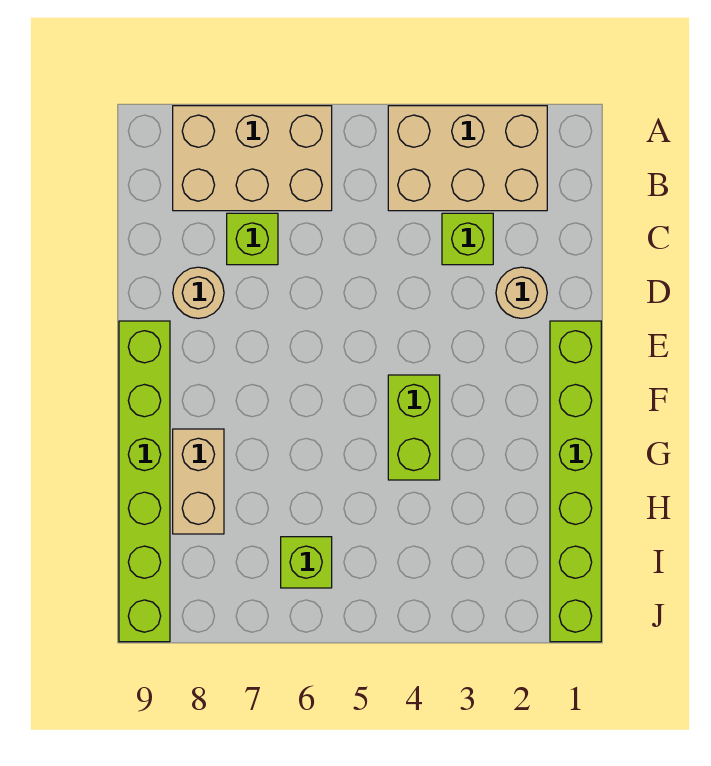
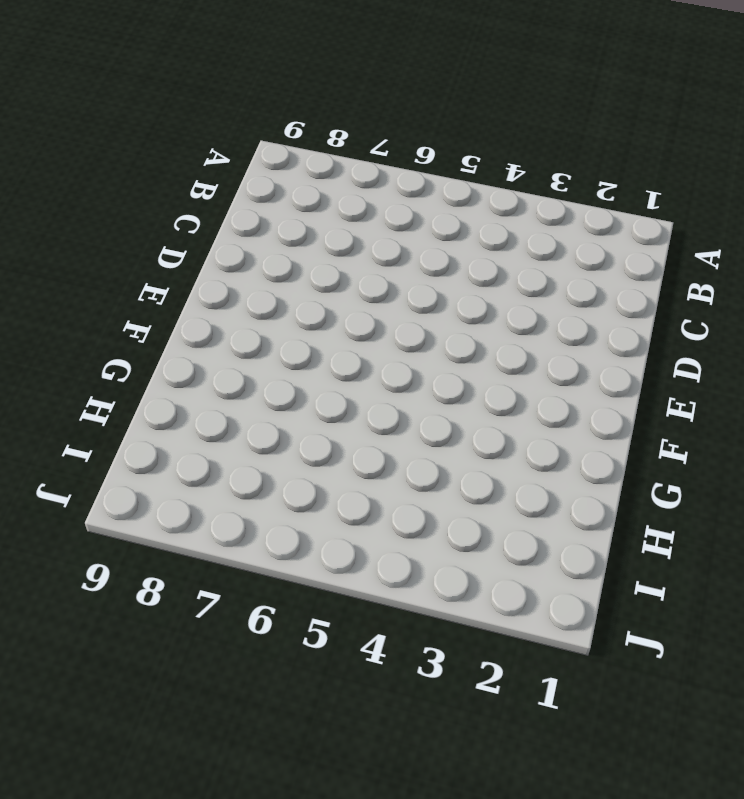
none -> tan brick A2:B4 level 1
none -> tan brick A6:B8 level 1

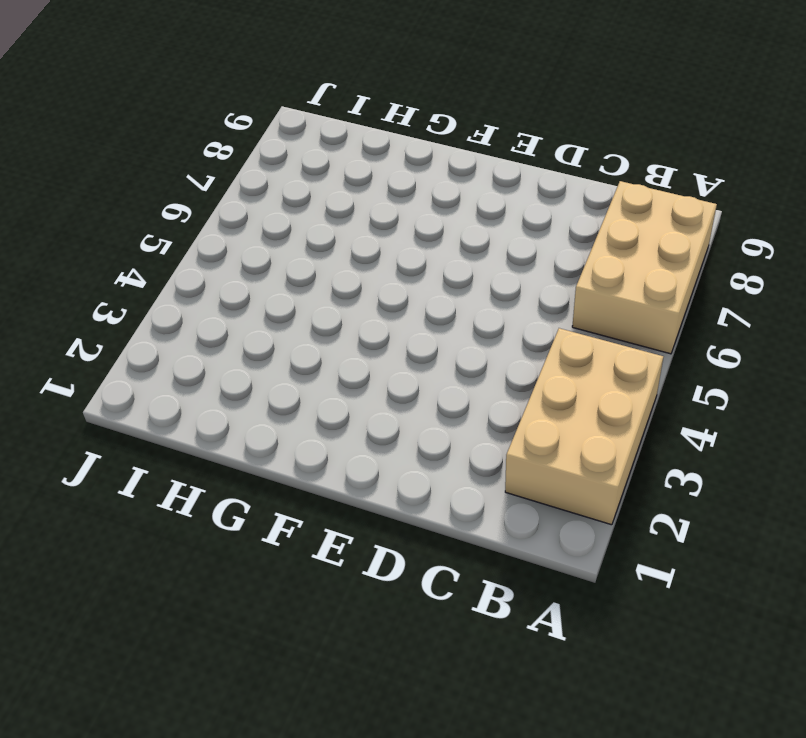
none -> lime brick C3 level 1
none -> lime brick C7 level 1

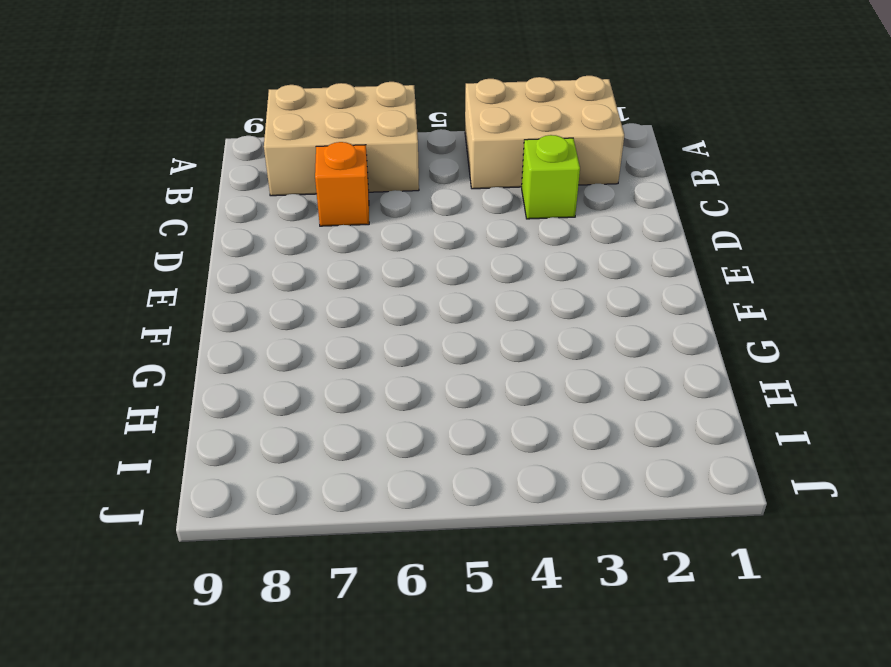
orange brick C7 level 1 -> lime brick C7 level 1
none -> tan round brick D2 level 1
none -> tan round brick D8 level 1

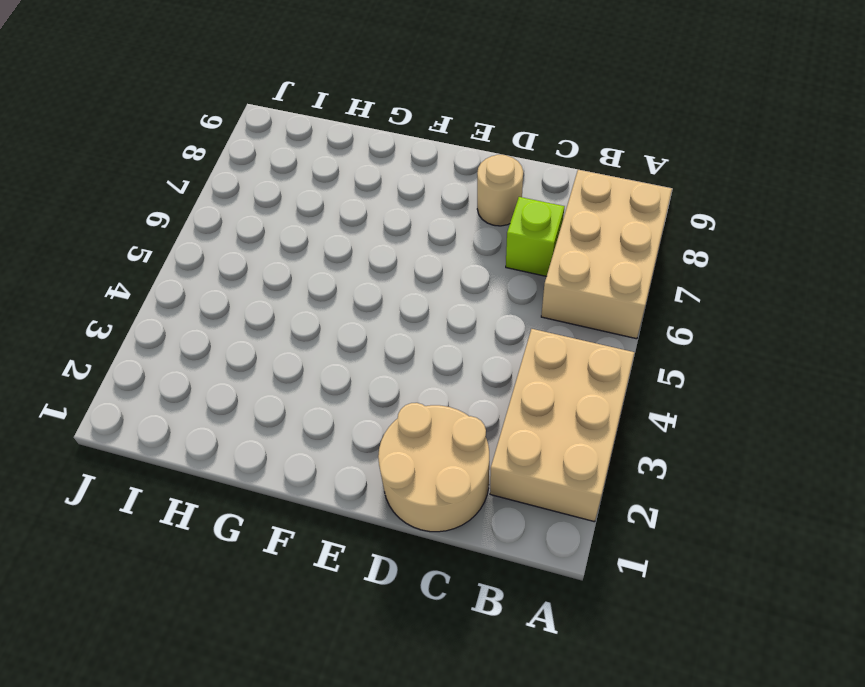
tan round brick C1:D2 level 1 -> tan round brick D2 level 1
none -> lime brick C3 level 1
none -> lime brick E1:J1 level 1

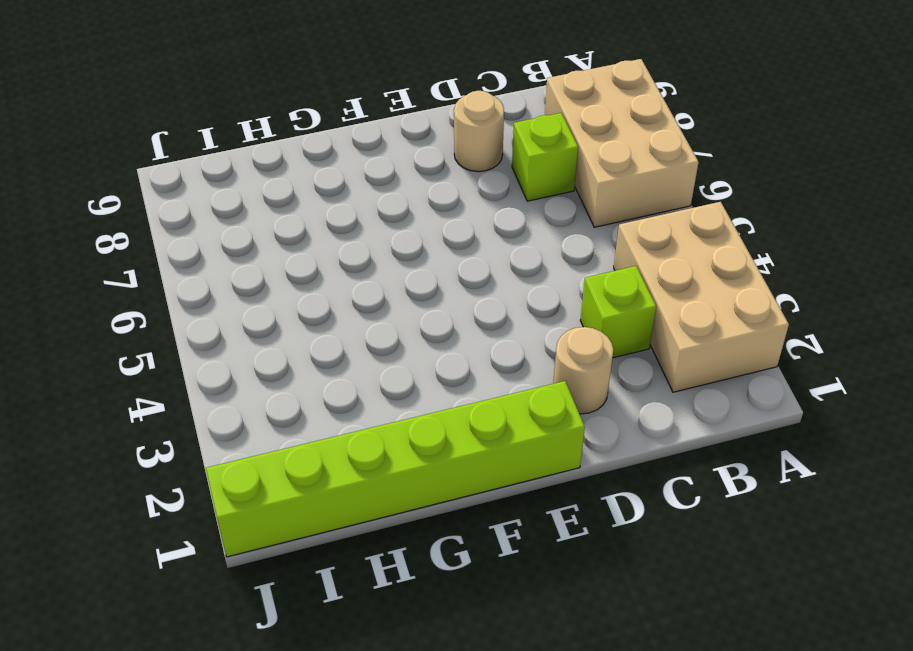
none -> lime brick E9:J9 level 1
none -> lime brick F4:G4 level 1

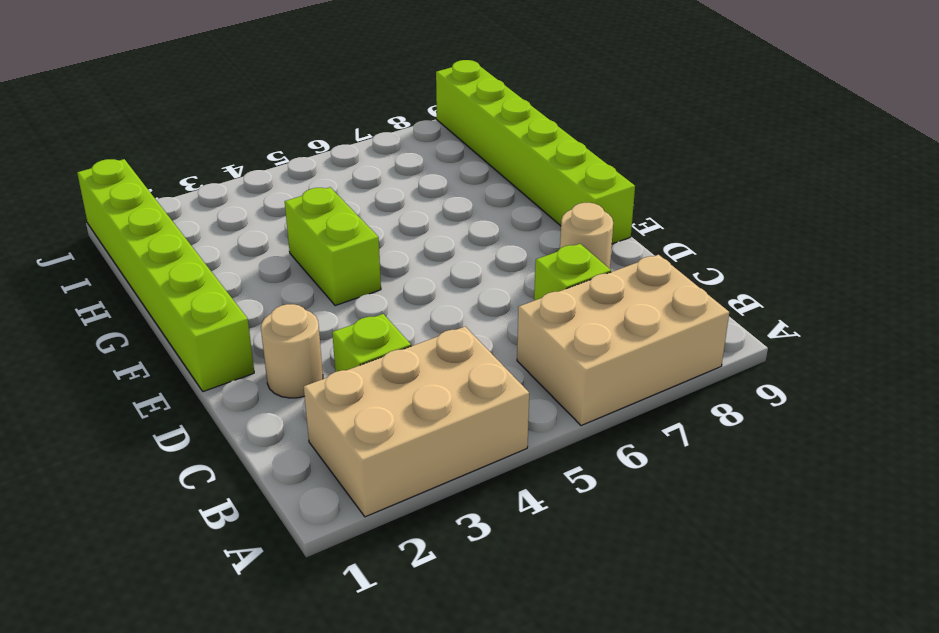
none -> tan brick G8:H8 level 1
none -> lime brick I6 level 1

